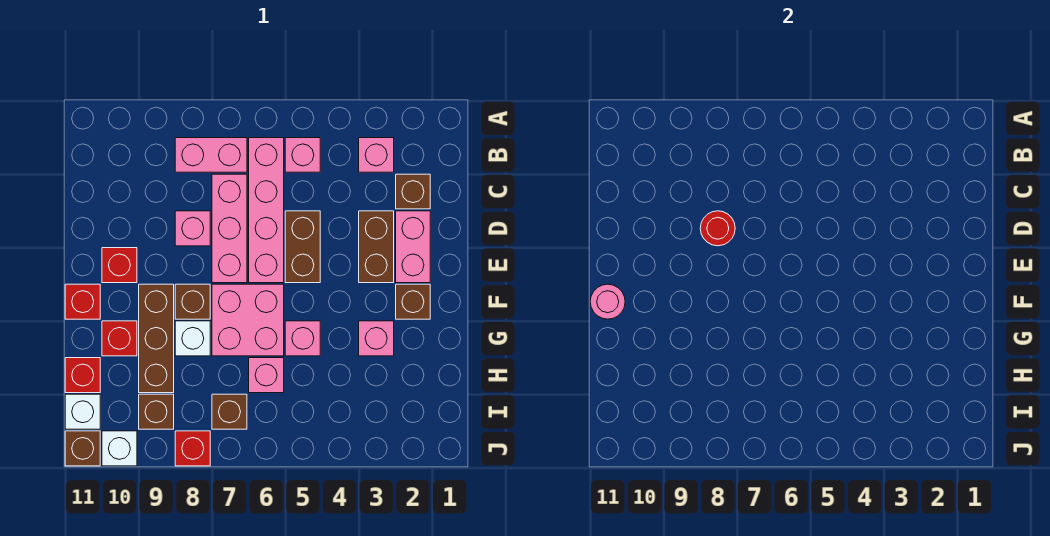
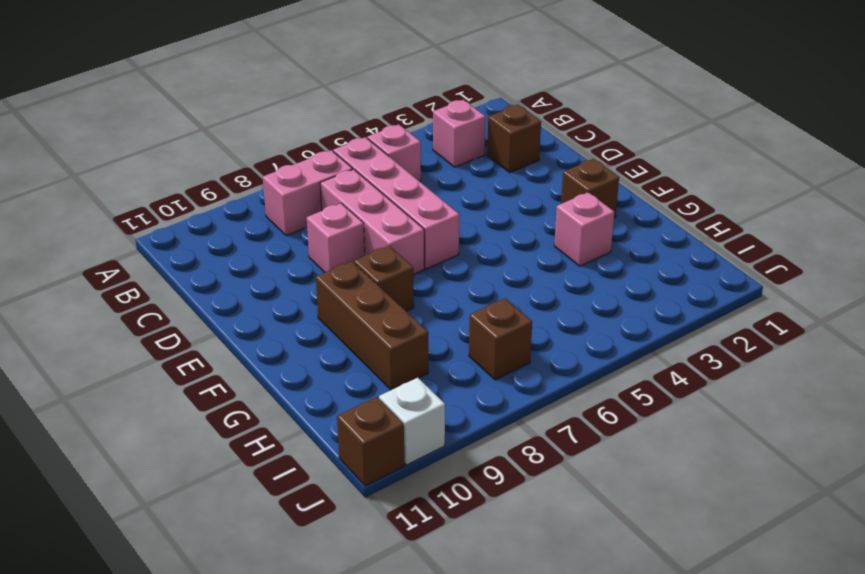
none -> pink brick D2:E2 level 1
none -> brown brick D3:E3 level 1
none -> brown brick D5:E5 level 1
none -> red brick E10 level 1

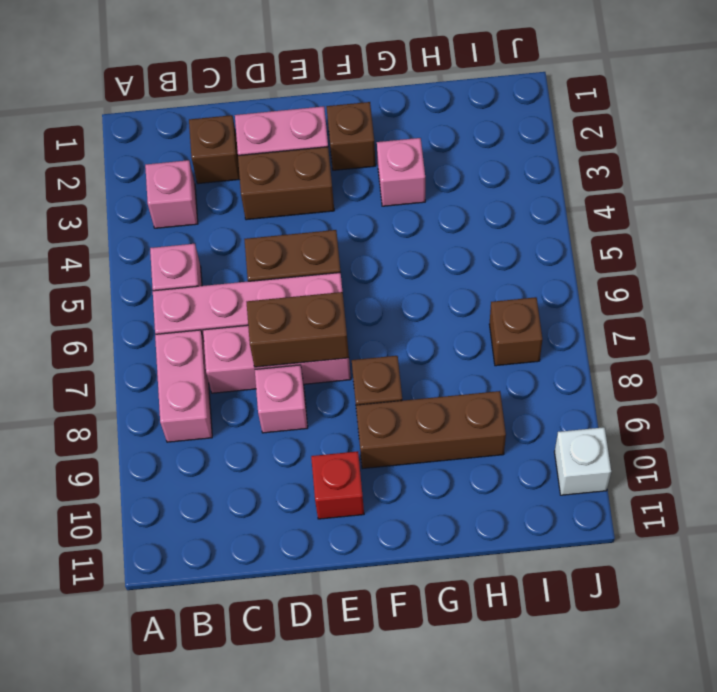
brown brick D7:E7 level 2 -> none
none -> pink brick F6:G7 level 1
none -> red brick F11 level 1
none -> pink brick G5 level 1
none -> white brick G8 level 1

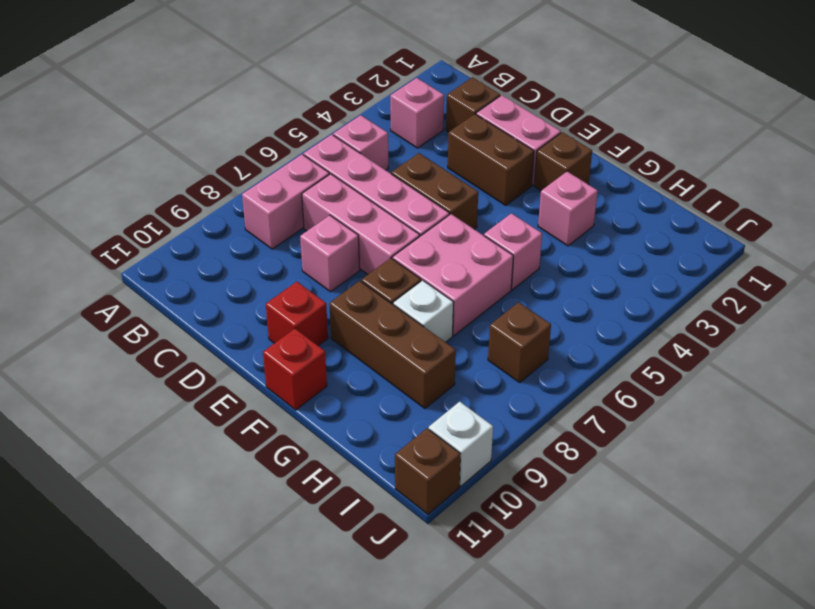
none -> red brick G10 level 1
none -> pink brick H6 level 1
none -> red brick H11 level 1
none -> brown brick I9 level 1

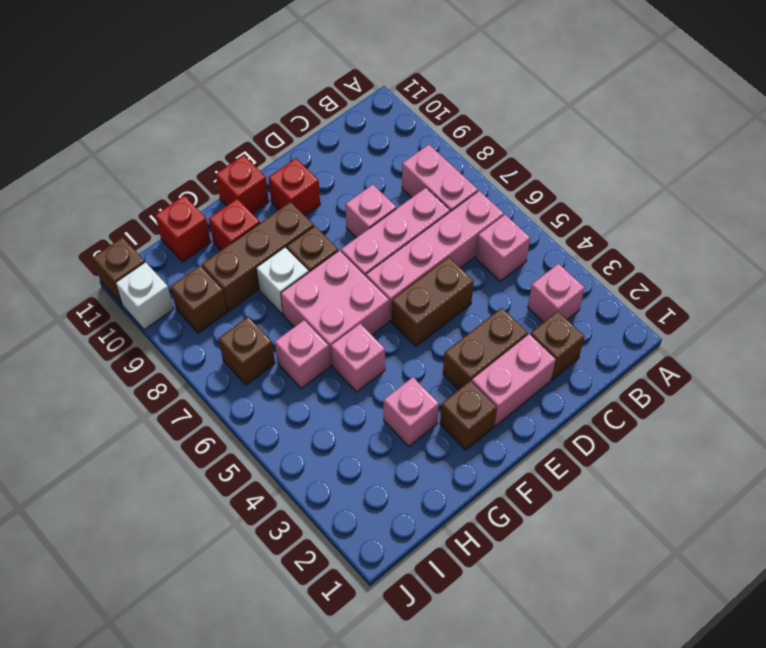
none -> white brick I11 level 1
none -> red brick J8 level 1
none -> red round brick D8 level 2
none -> pink round brick F11 level 2

